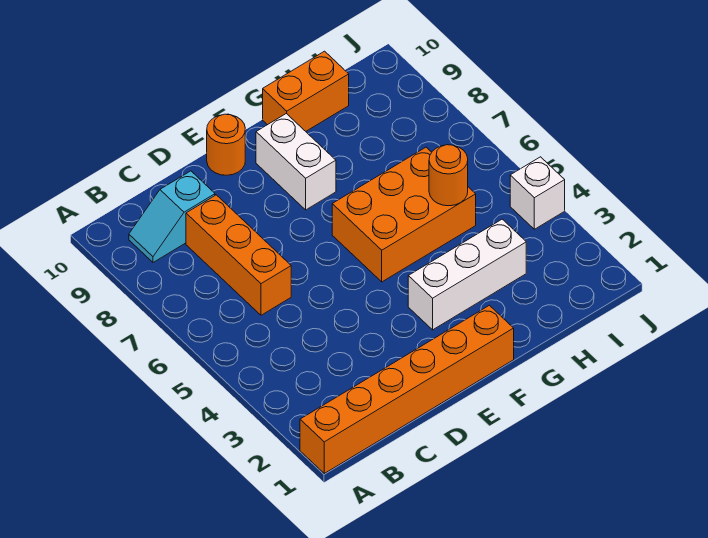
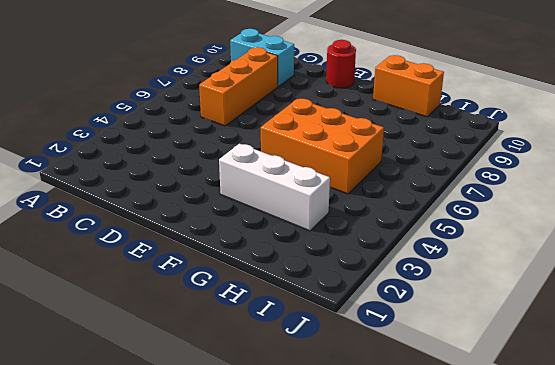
cyan brick B9:C9 level 1 -> cyan slope B9:C9 level 1 top C
red round brick E10 level 1 -> orange round brick E10 level 1
none -> orange brick A1:F1 level 1
none -> white brick F8:F9 level 1

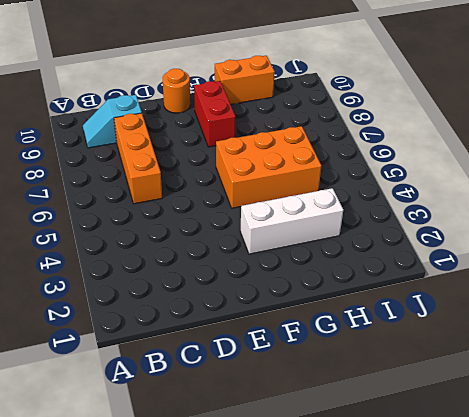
red brick F8:F9 level 1 -> white brick F8:F9 level 1
none -> orange brick A1:F1 level 1
none -> white brick J4 level 1

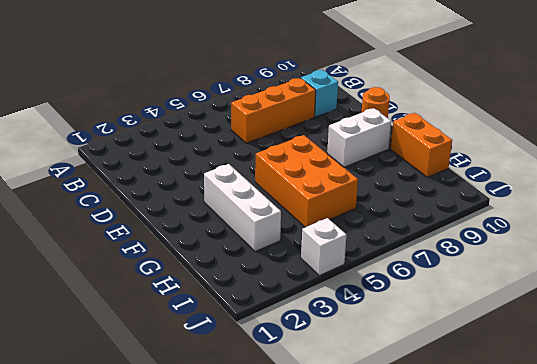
none -> orange brick A1:F1 level 1
none -> orange round brick H5 level 2

